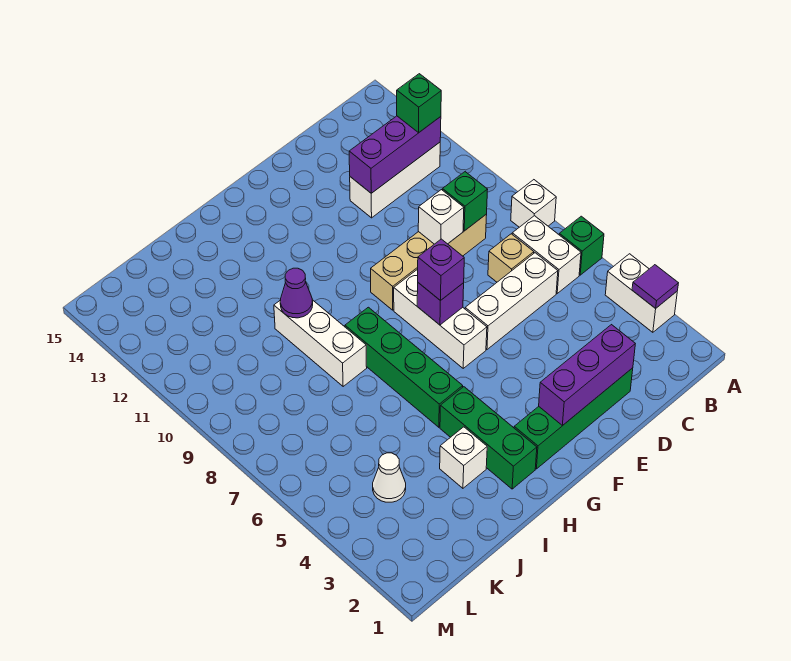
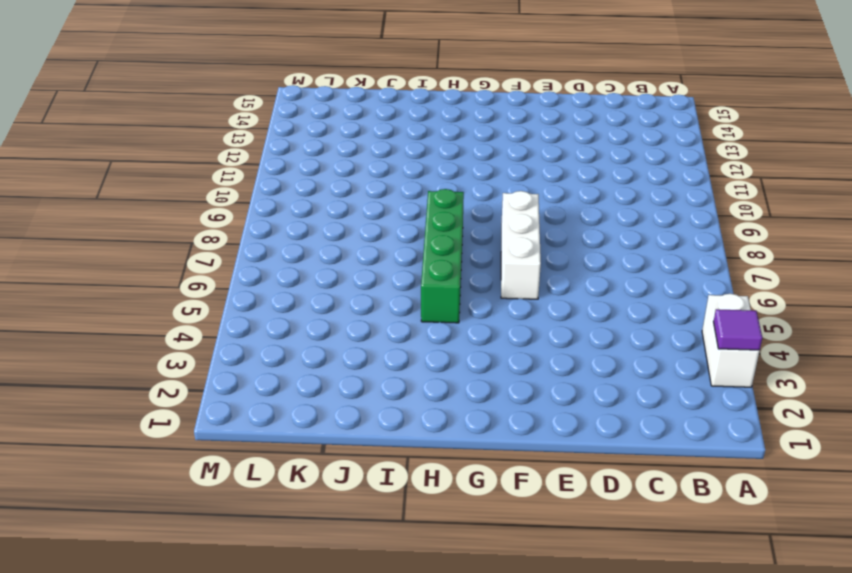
none -> green brick A6 level 1
none -> white brick A8 level 1
none -> white brick B6:B7 level 1

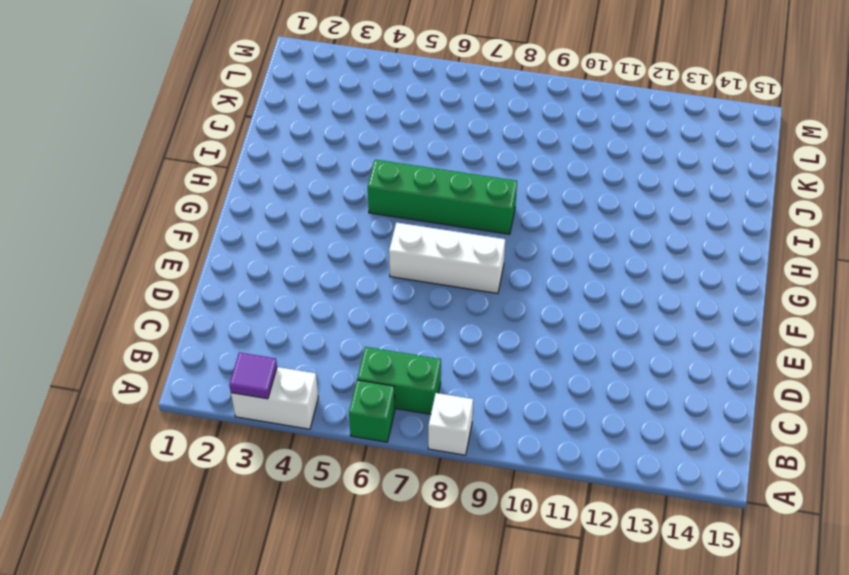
green brick B6:B7 level 1 -> white brick B6:B7 level 1
none -> white brick B12:D12 level 1
none -> white brick C6:E6 level 1
none -> tan brick C7 level 1

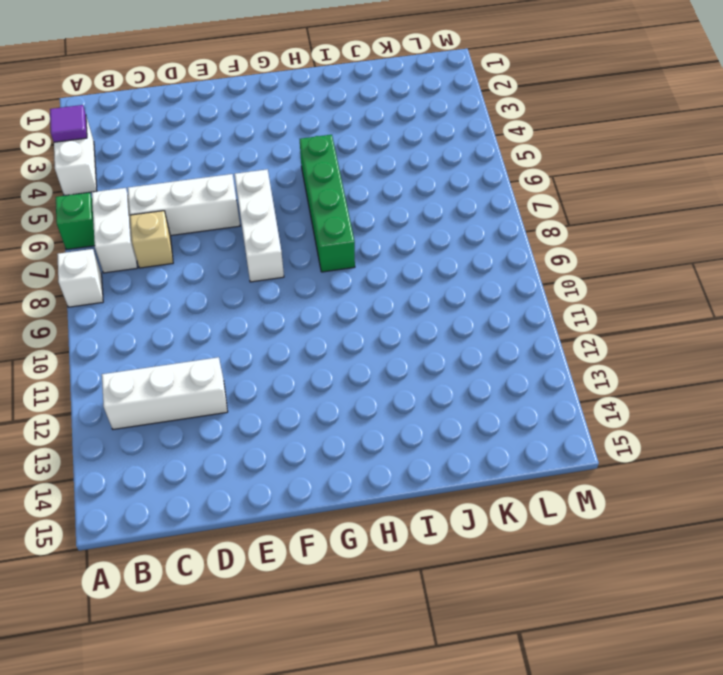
none -> tan brick C9:F9 level 1
none -> green brick D2:G2 level 1
none -> green brick H2:H4 level 1

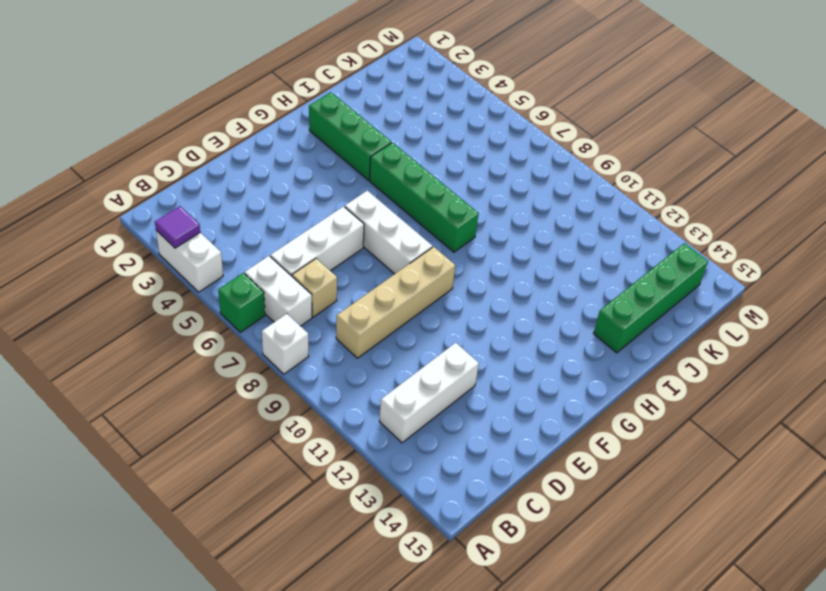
green brick I14:L14 level 1 -> green brick D2:G2 level 1
none -> white brick I3 level 1
none -> white brick I8:I10 level 1
none -> white cone K4 level 1

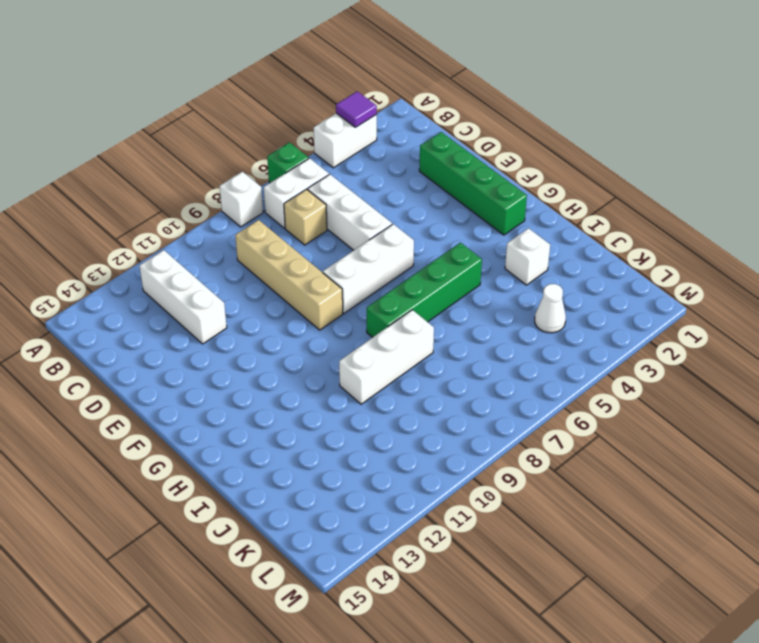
none -> green brick H2:H4 level 1
none -> purple brick B12:D12 level 2
none -> green brick C9 level 2

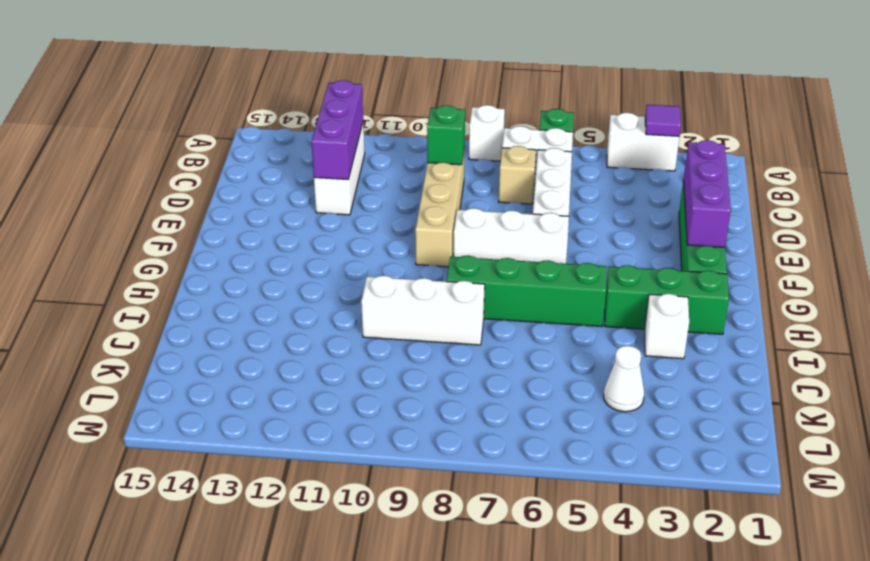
none -> white brick D9 level 2
none -> purple brick F7 level 2
none -> purple cone I10 level 2

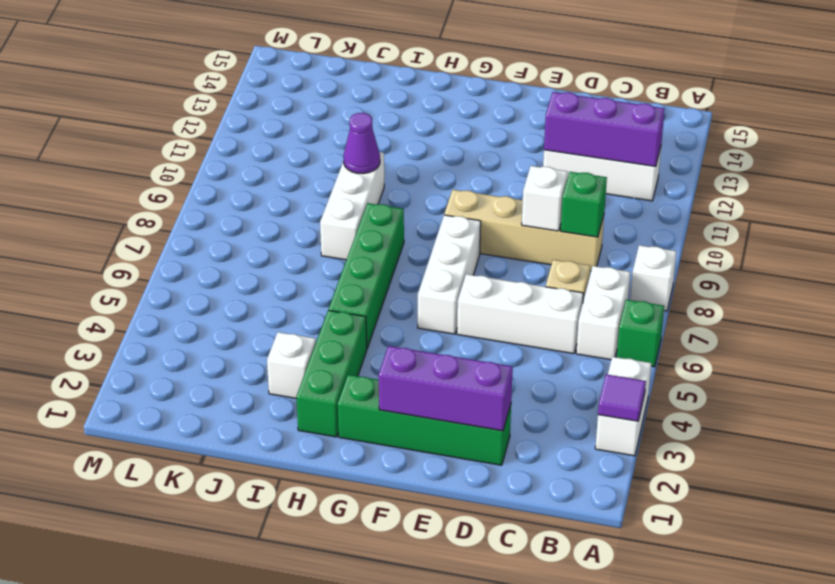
none -> white cone K4 level 1
none -> purple brick F7 level 2
none -> green brick B12 level 3

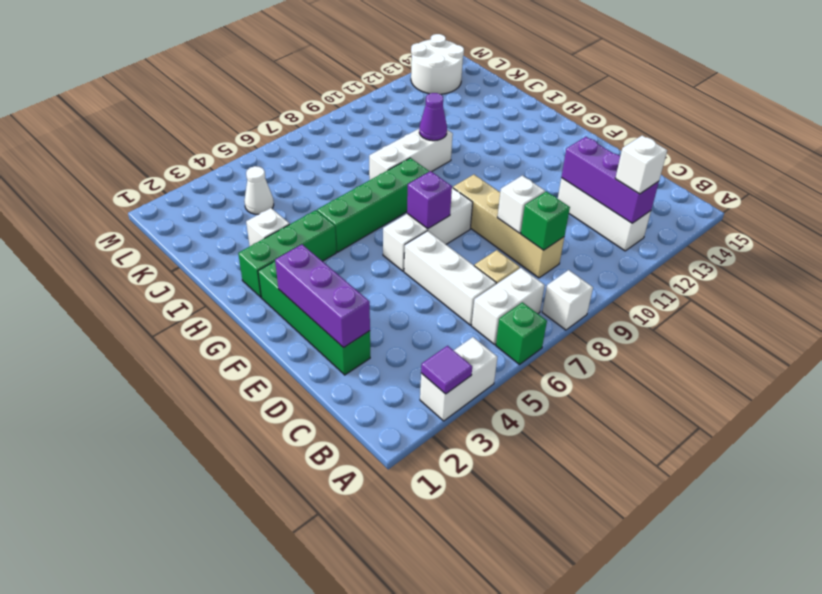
white brick B12 level 3 -> green brick B12 level 3
white round brick L13:M14 level 1 -> none
none -> purple brick F7 level 3

